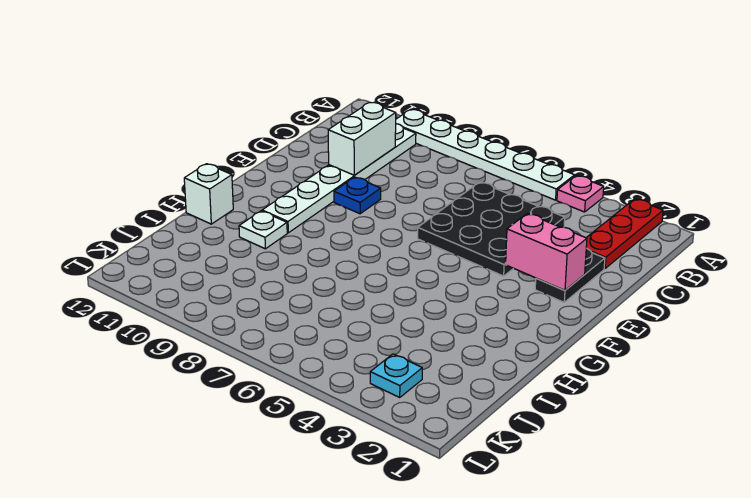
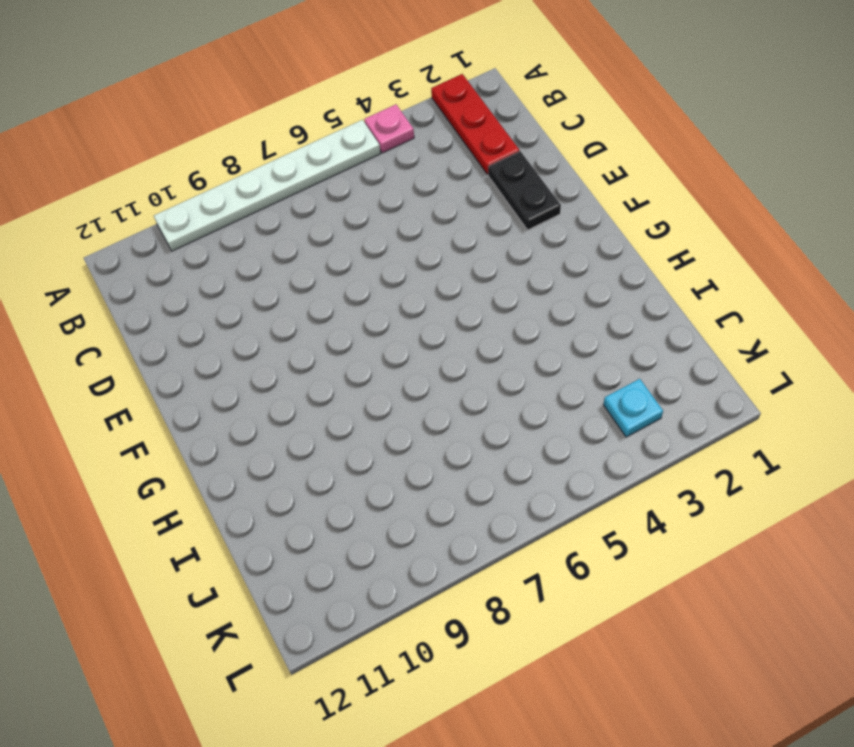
none -> white plate B10:G10 level 1
none -> black plate C4:E6 level 1
none -> blue plate E9 level 1

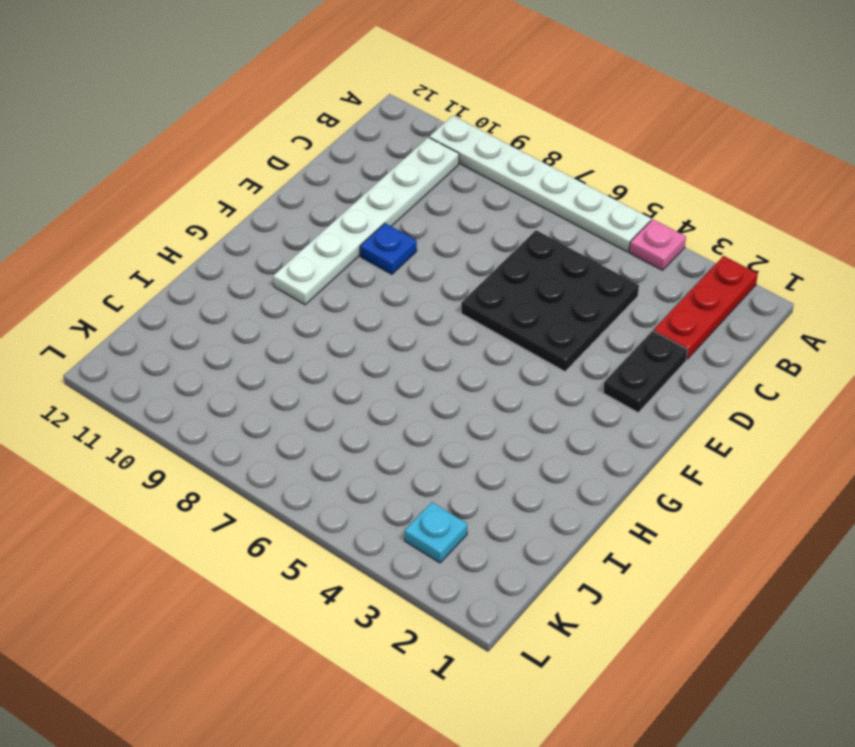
none -> white plate H10 level 1
none -> white brick H12 level 1
none -> white brick C10:D10 level 2

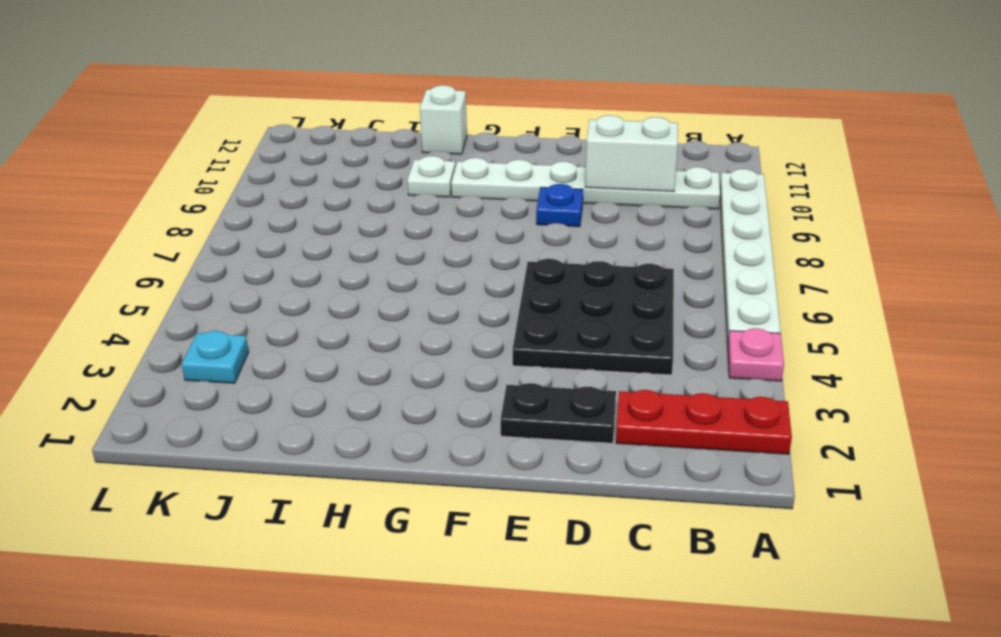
none -> pink brick E2:E3 level 2

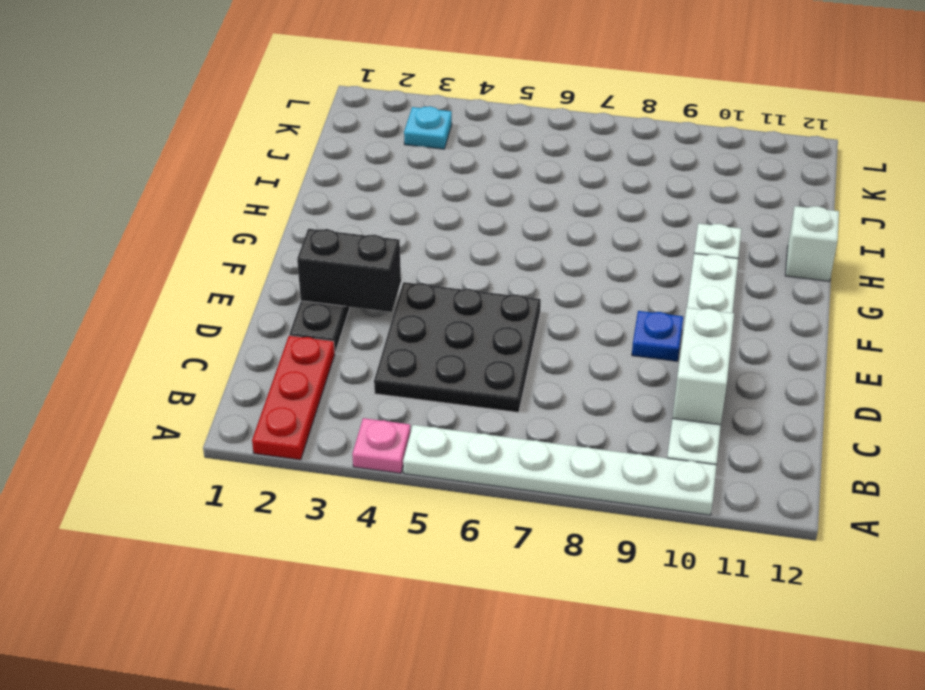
black brick E2:E3 level 2 -> pink brick E2:E3 level 2

